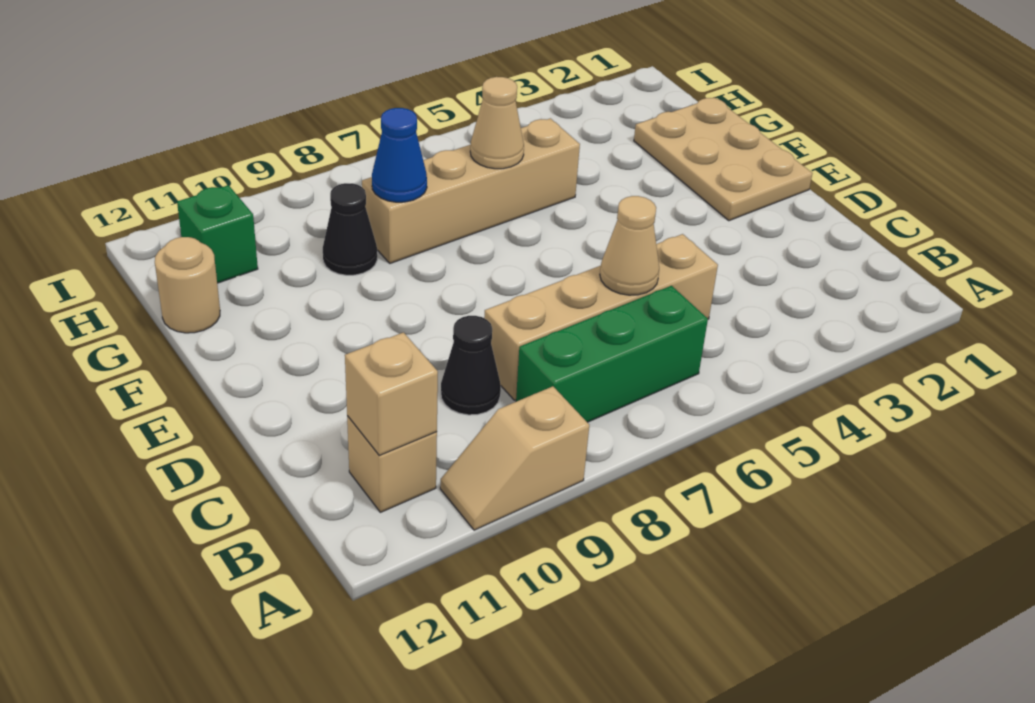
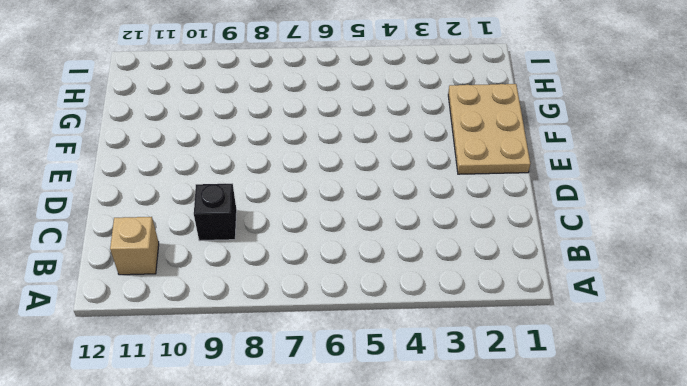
black brick C9 level 1 -> black cone C9 level 1
none -> tan slope A9:A10 level 1 top 9
none -> green brick B6:B8 level 1
none -> tan brick C5:C8 level 1

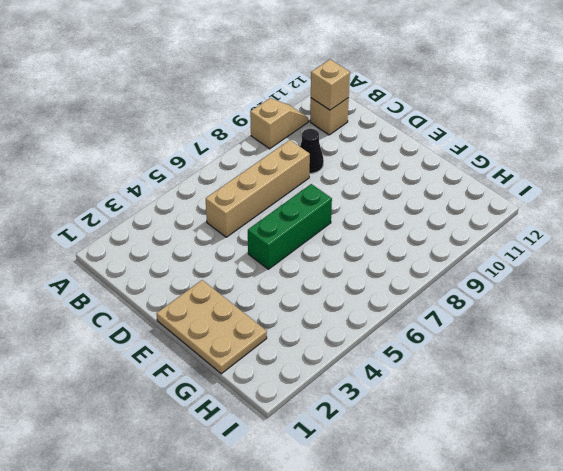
green brick E5:E7 level 1 -> green brick B6:B8 level 1
none -> tan brick G5:G8 level 1
none -> black cone G9 level 1
none -> tan round brick G12 level 1

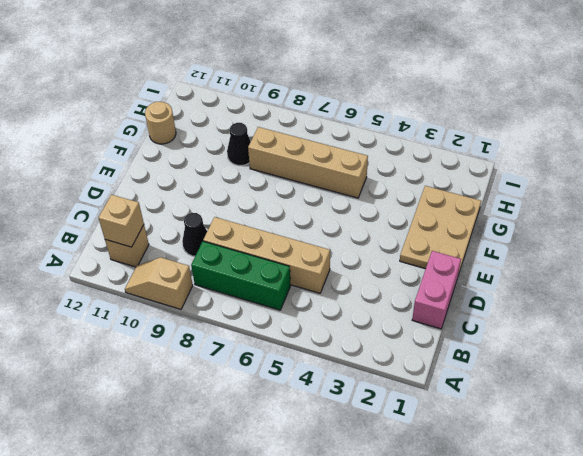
pink brick C1:D1 level 1 -> none
none -> green brick H11 level 1
none -> tan cone C6 level 2
none -> tan cone G6 level 2

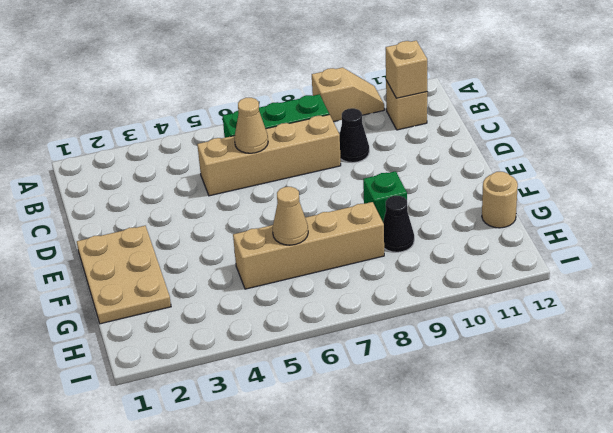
green brick F9 level 1 -> green brick H11 level 1
none -> blue cone G8 level 2

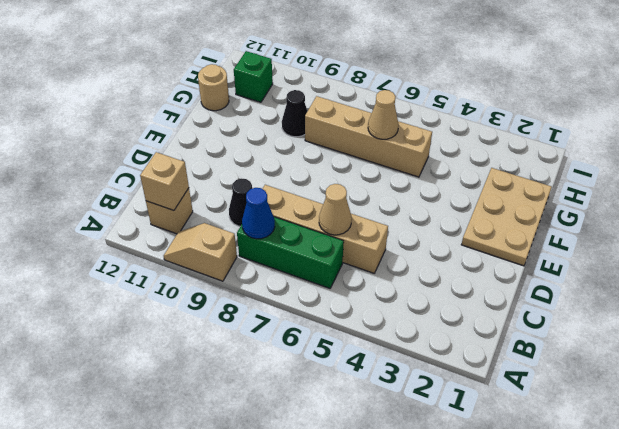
blue cone B8 level 2 -> blue cone G8 level 2

